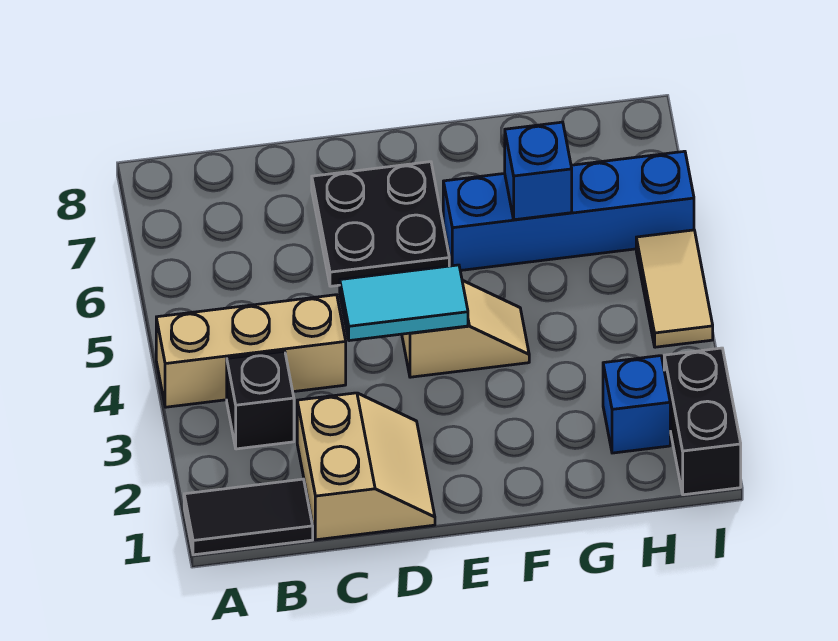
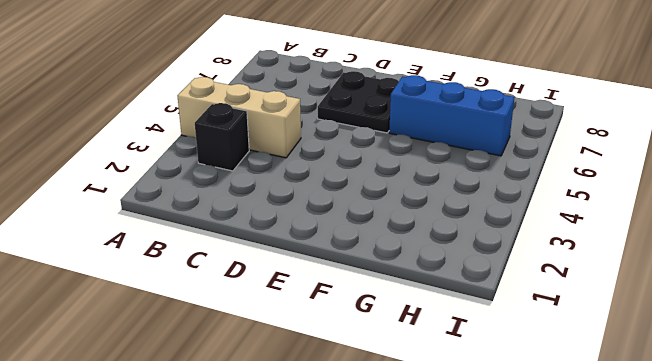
blue brick F6:H6 level 1 -> blue brick F6:I6 level 1
none -> black tile A1:B1 level 1
none -> tan slope C1:D2 level 1 top C
none -> tan slope E4:F4 level 1 top E

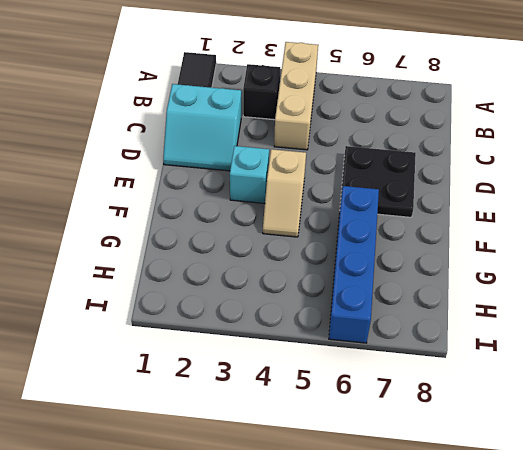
cyan slope C1:D2 level 1 top C -> tan slope C1:D2 level 1 top C
cyan brick E3 level 1 -> none
none -> blue brick H2 level 1
none -> black brick I1:I2 level 1
none -> tan tile I4:I5 level 1

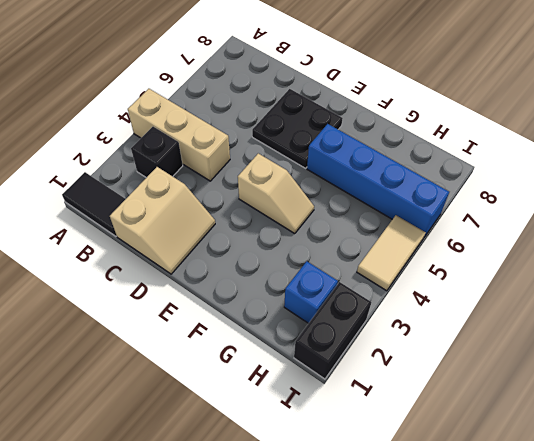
none -> cyan tile D4:E4 level 2
none -> blue brick G6 level 2

